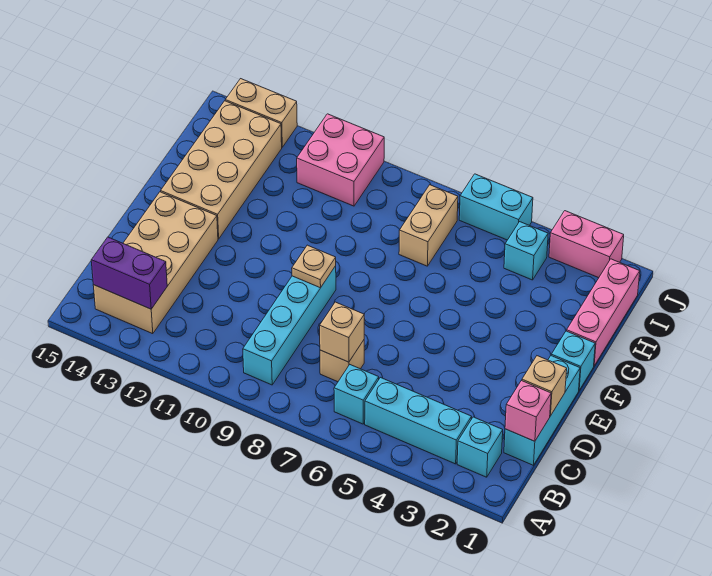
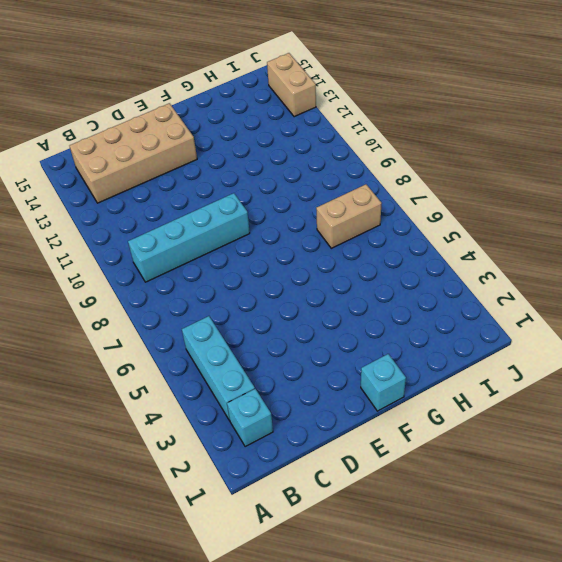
none -> cyan brick B6 level 1
none -> cyan brick C1:E1 level 1
none -> tan brick C7 level 1

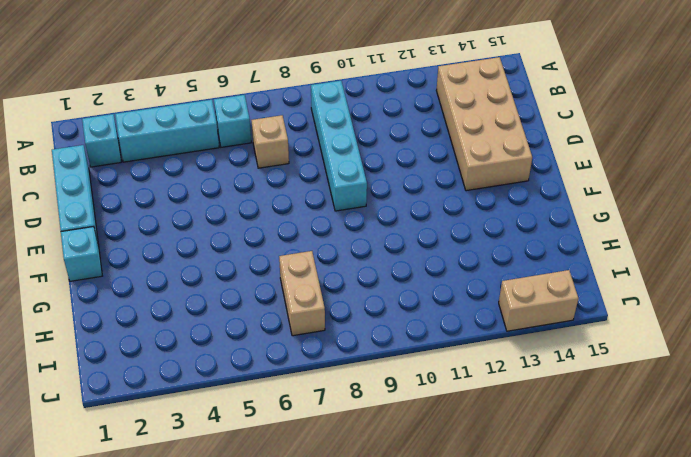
none -> tan brick F13:I14 level 1
none -> pink brick G1:I1 level 1
none -> cyan brick I4 level 1

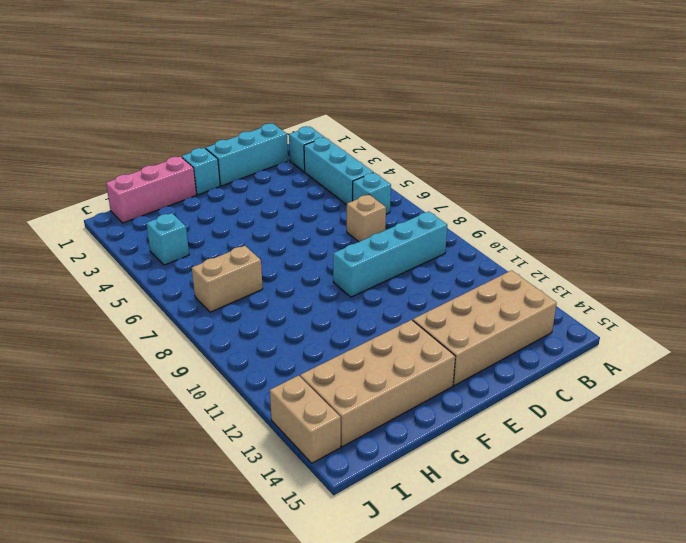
none -> pink brick I10:J11 level 1
none -> pink brick J2:J3 level 1
none -> cyan brick J5:J6 level 1

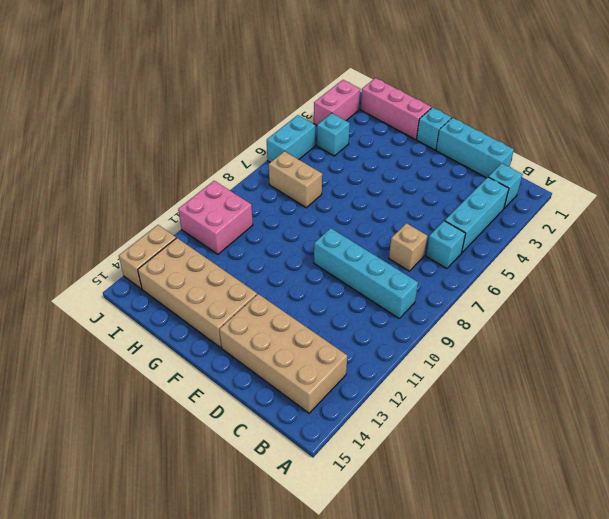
none -> purple brick B13:B14 level 2
none -> pink brick C1 level 2
none -> tan brick C7 level 2

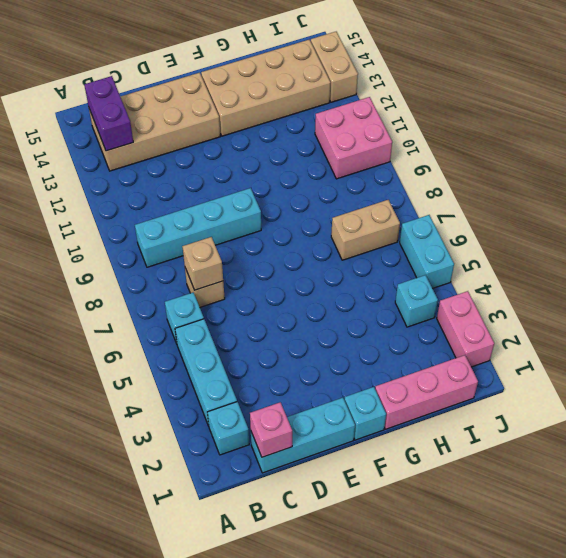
none -> tan brick D1 level 2
none -> tan plate E9 level 2

